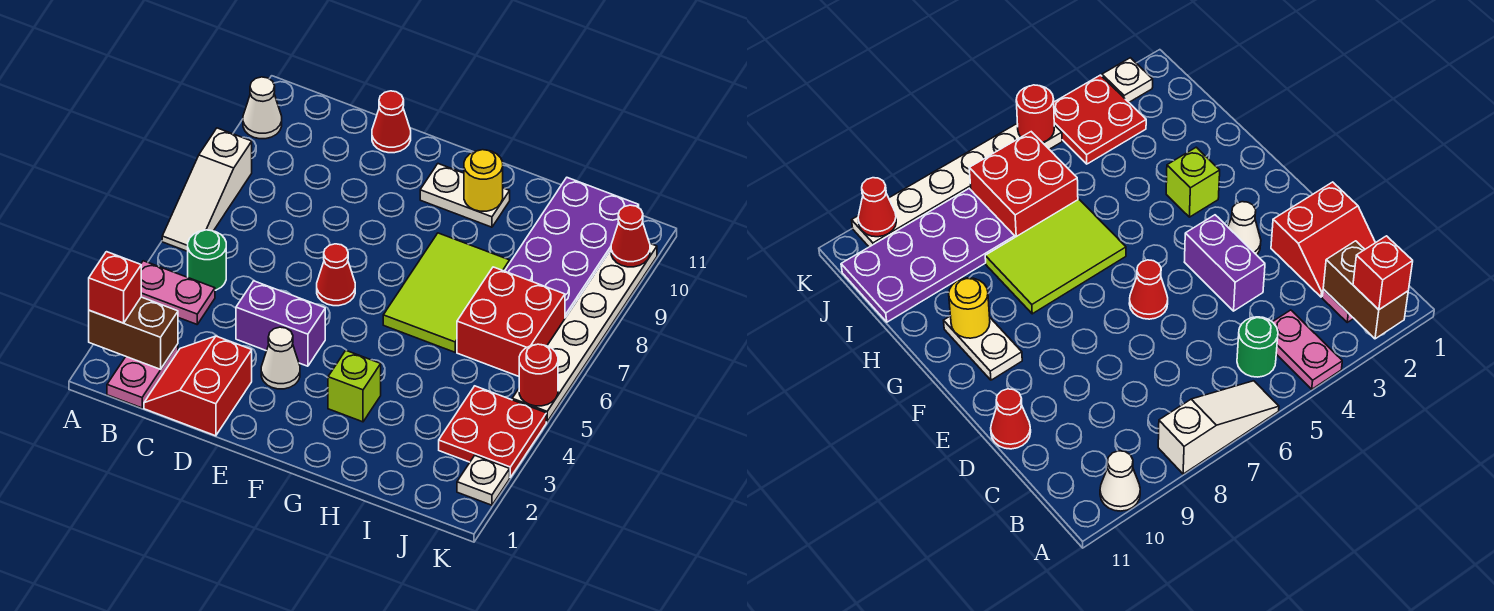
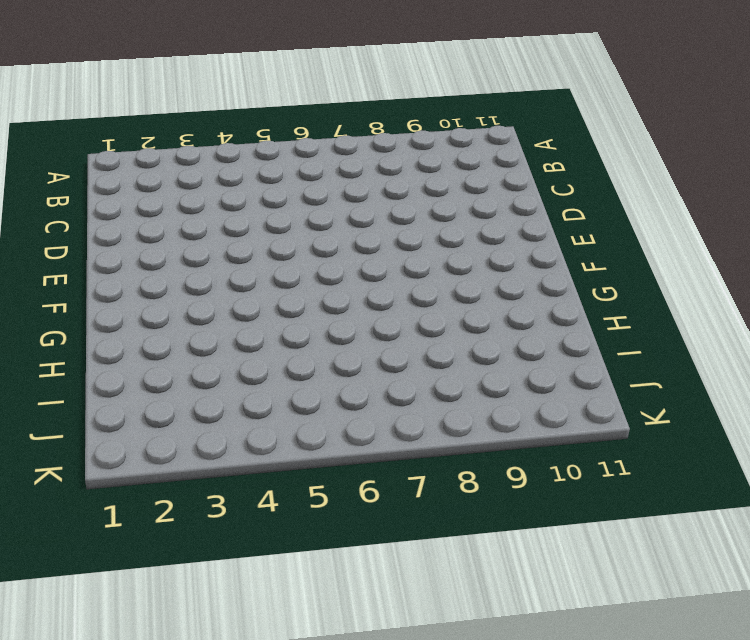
none -> pink plate A4:B4 level 1
none -> white slope A6:A8 level 1 top 8
none -> white cone A10 level 1

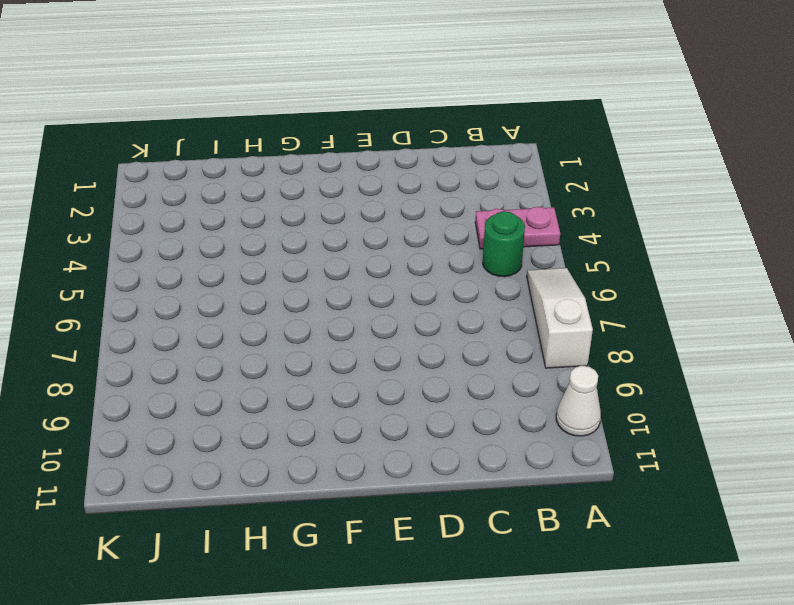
none -> pink plate B1:B2 level 1
none -> red slope C1:D2 level 1 top D
none -> purple brick D4:E4 level 1

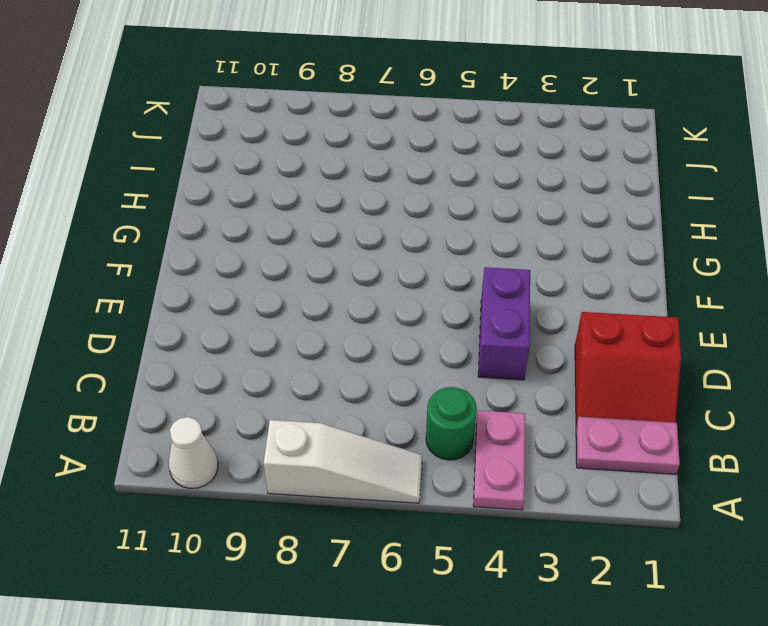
none -> red cone D11 level 1
none -> white cone E3 level 1
none -> red cone E6 level 1

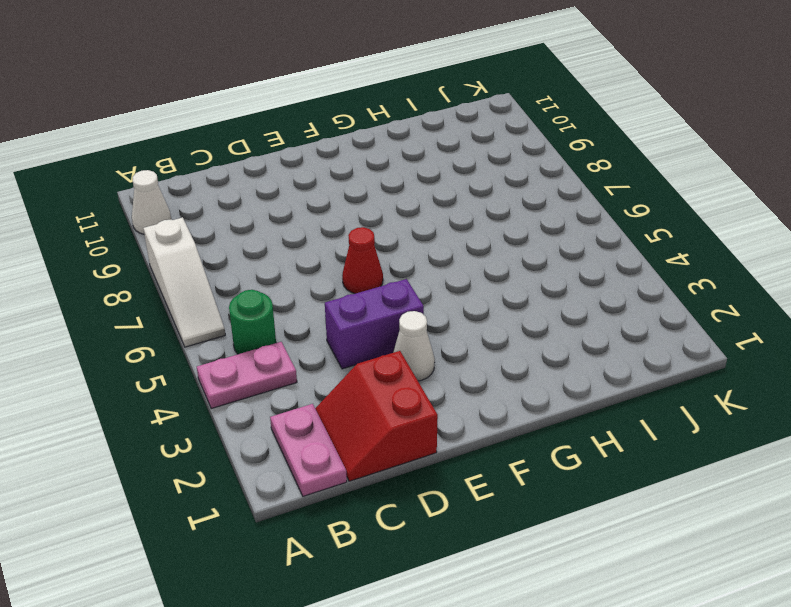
none -> red cone D11 level 1
none -> white plate F10:G10 level 1
none -> lime brick G3 level 1

